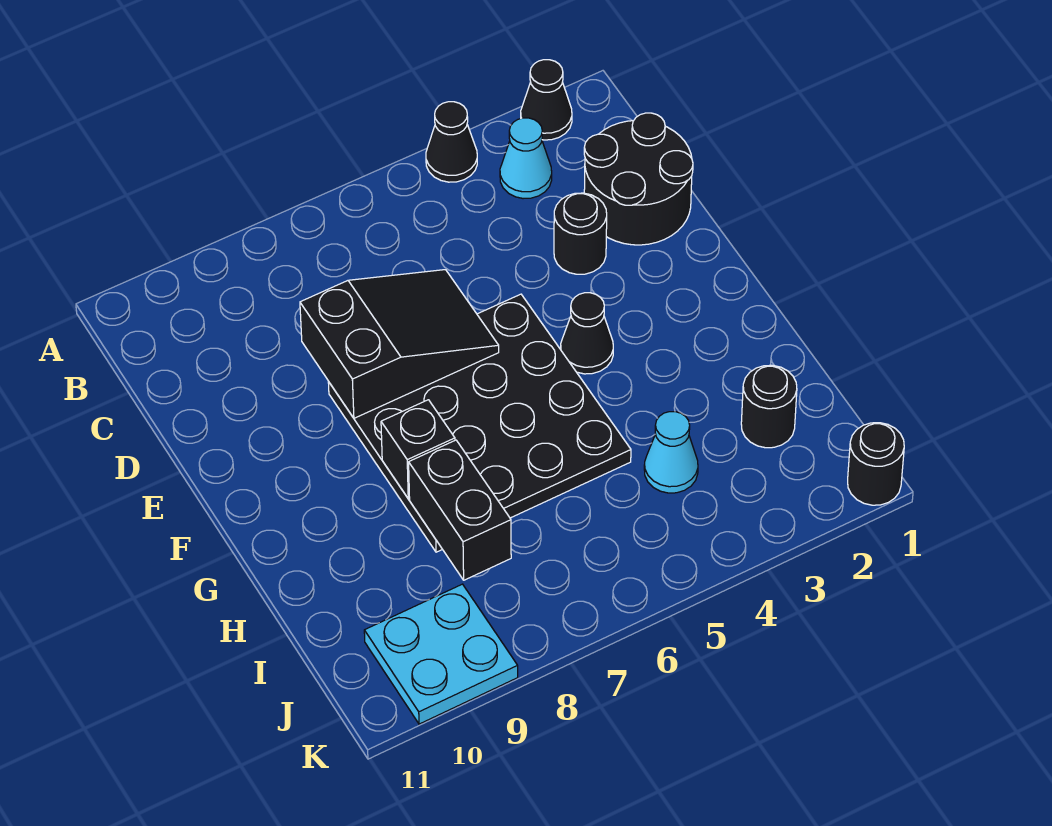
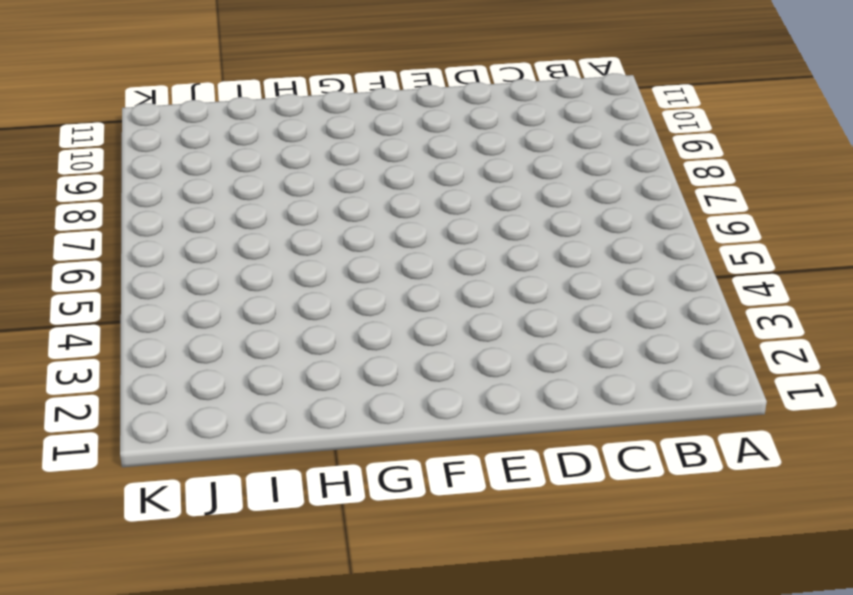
none -> black cone A2 level 1
none -> black cone A4 level 1
none -> cyan cone B3 level 1

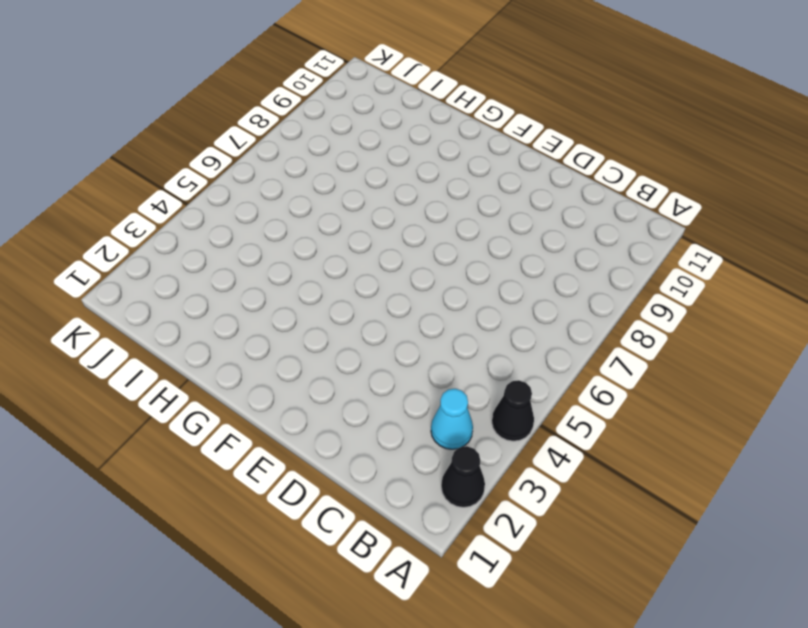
none -> black round brick C1:D2 level 1
none -> black round brick D3 level 1
none -> black plate E5:H8 level 1

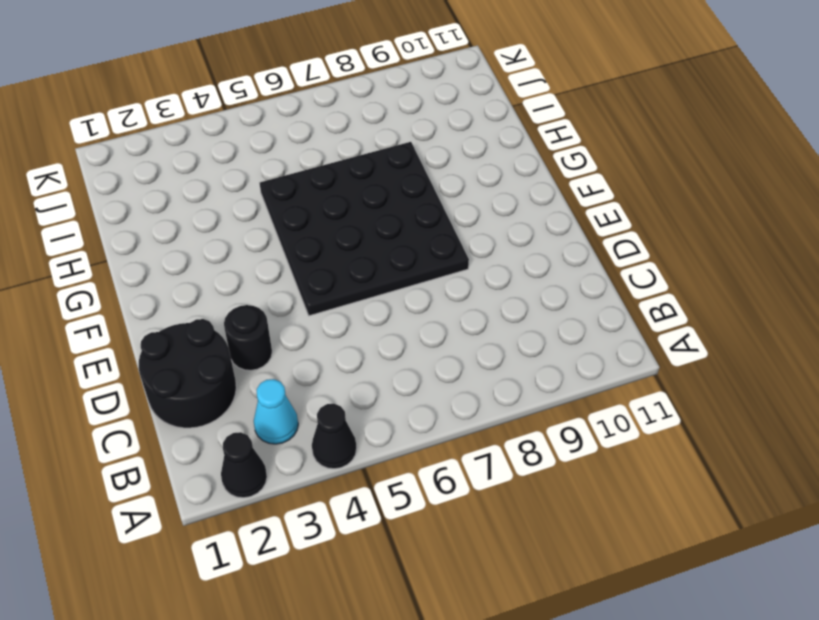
none -> black cone F4 level 1
none -> black round brick I2 level 1
none -> cyan cone I4 level 1

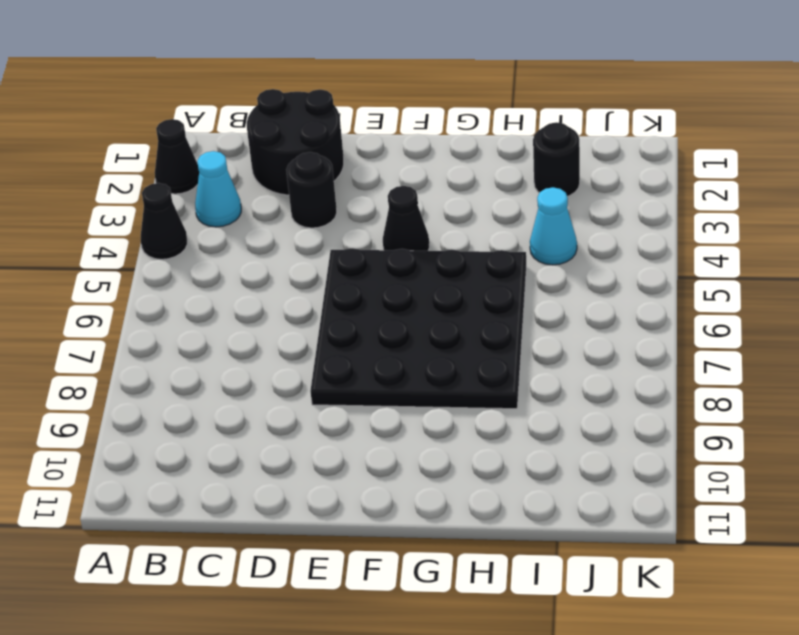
none -> cyan plate J9:K10 level 1
none -> black round brick K1 level 1
none -> black slope D6:E8 level 2 top 8

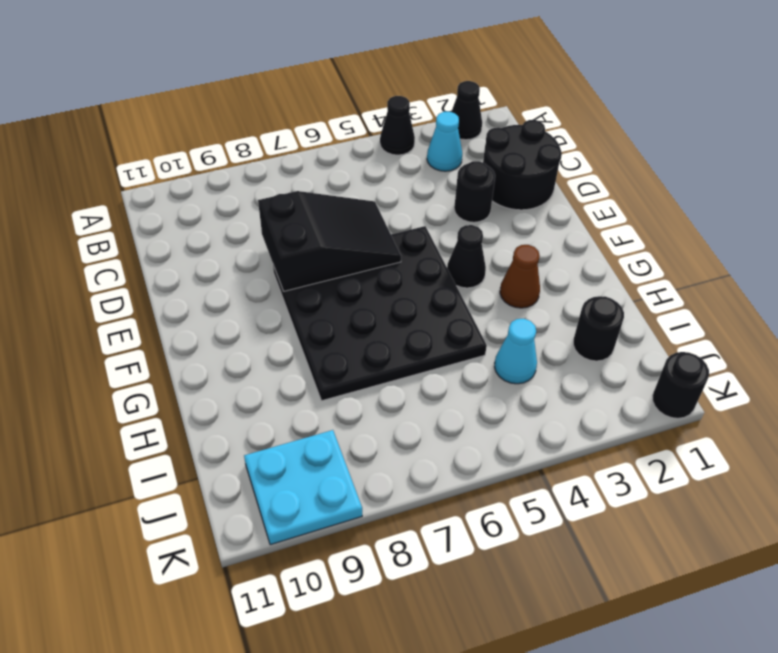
brown cone G3 level 1 -> none
none -> black brick G8 level 2
none -> black brick H8:I8 level 2

